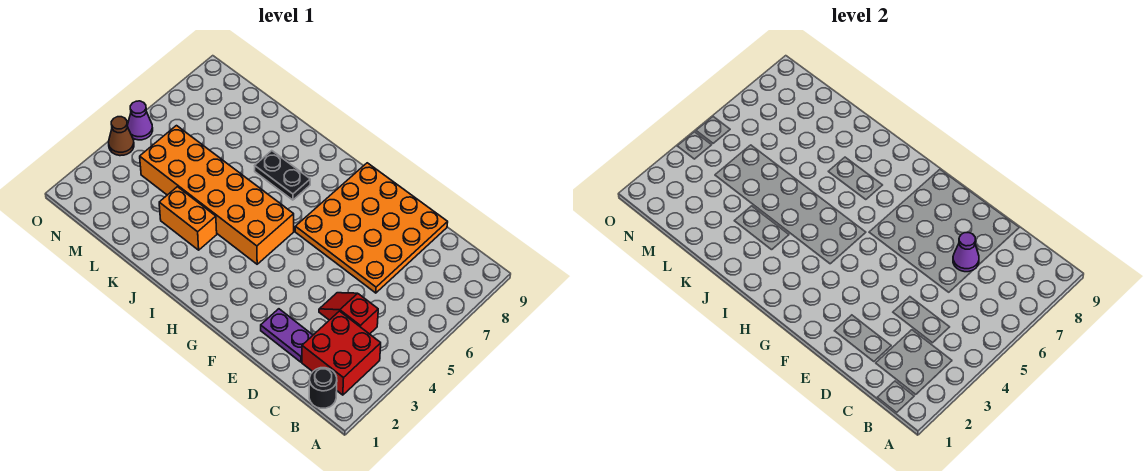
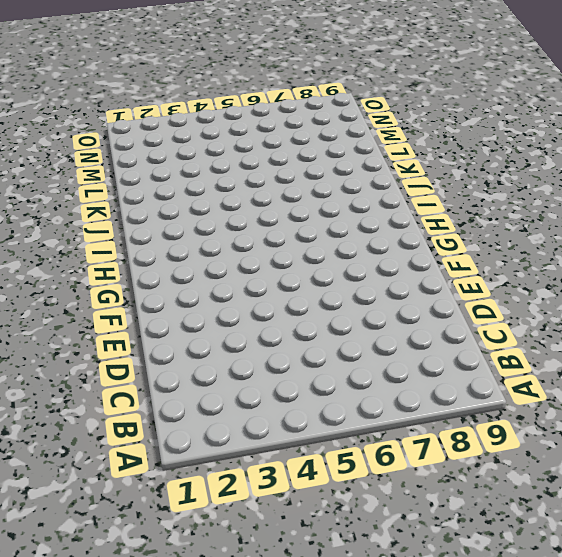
none -> black round brick B1 level 1
none -> red brick B2:C3 level 1

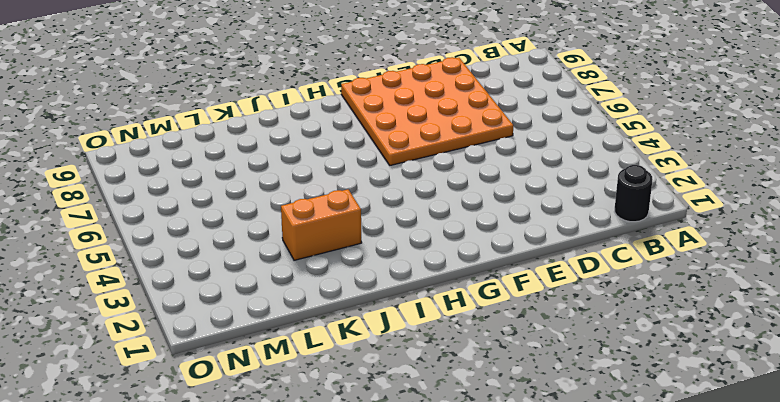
none -> red brick B2:C3 level 1
none -> red slope C4:D4 level 1 top C

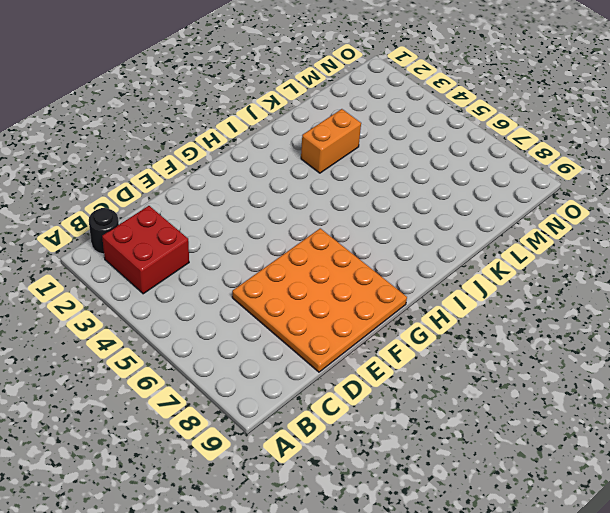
none -> red slope C4:D4 level 1 top C
none -> purple plate D2:E2 level 1

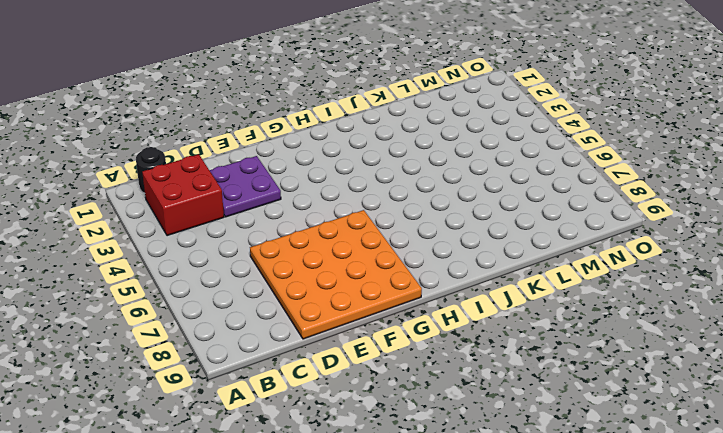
purple plate D2:E3 level 1 -> purple plate D2:E2 level 1
none -> red slope C4:D4 level 1 top C
none -> orange brick H4:M5 level 1

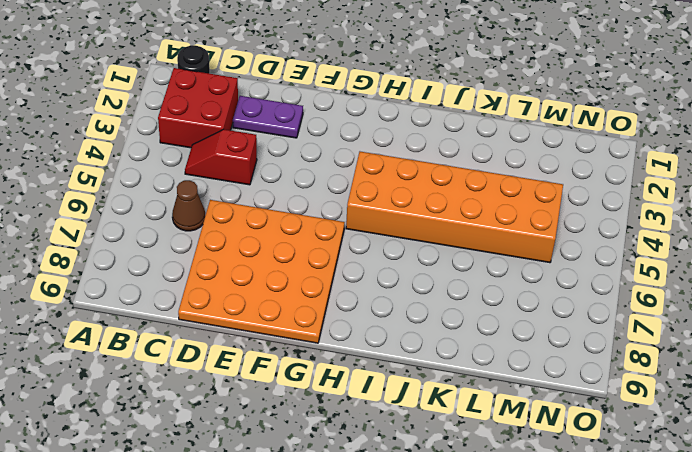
red slope C4:D4 level 1 top D -> red slope C4:D4 level 1 top C
brown cone C6 level 1 -> brown cone O4 level 1
none -> black plate I7:J7 level 1
none -> orange brick J3:K3 level 1

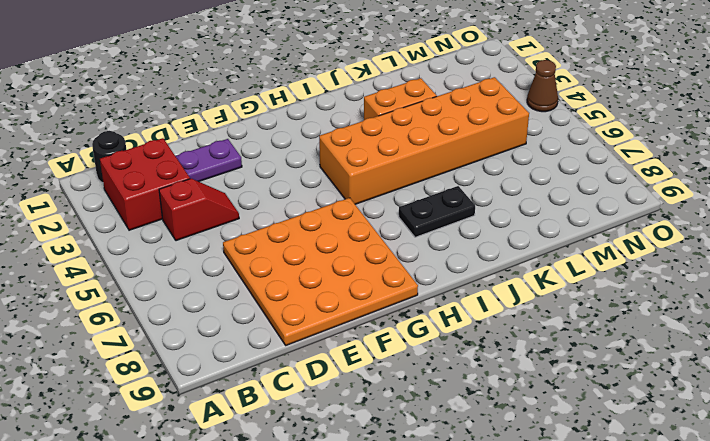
none -> purple cone O5 level 1
none -> purple cone D7 level 2

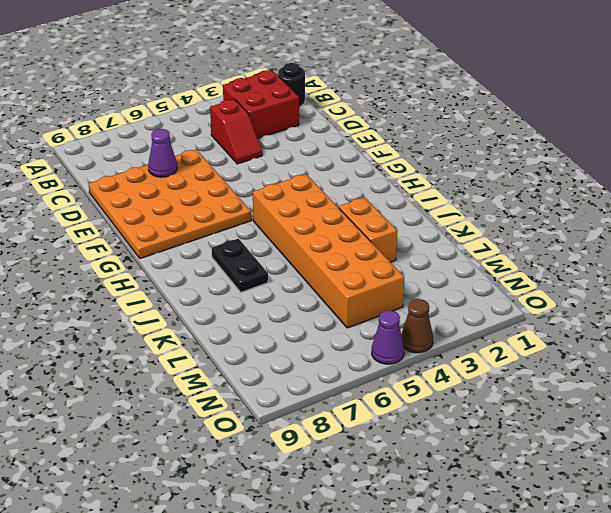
none -> purple plate D2:E2 level 1

